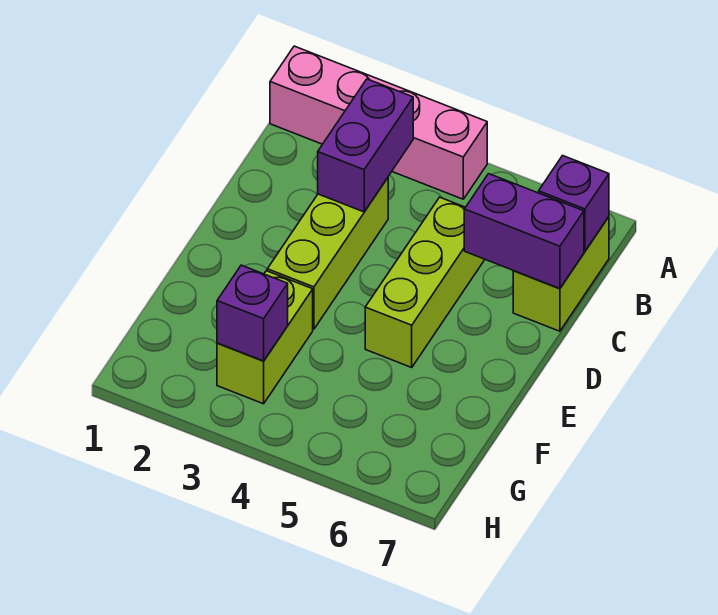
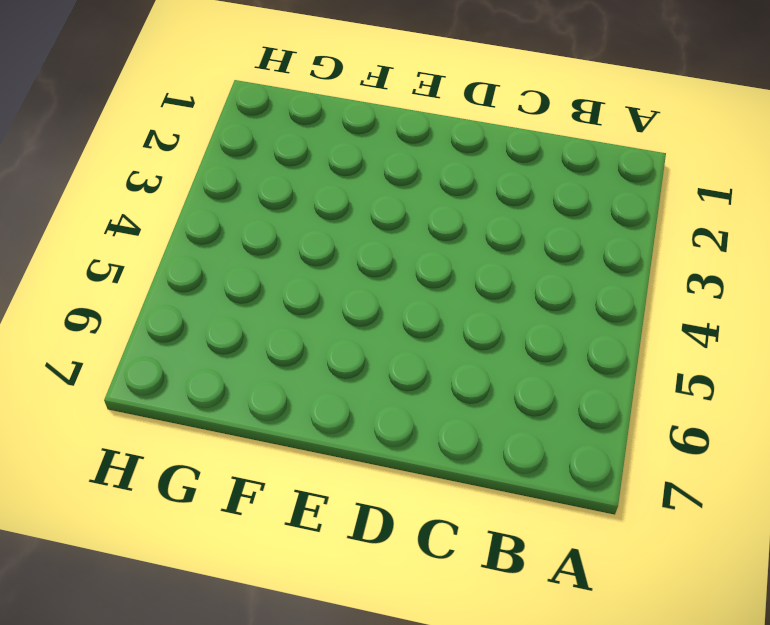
none -> pink brick A1:A4 level 1
none -> lime brick B7:C7 level 1

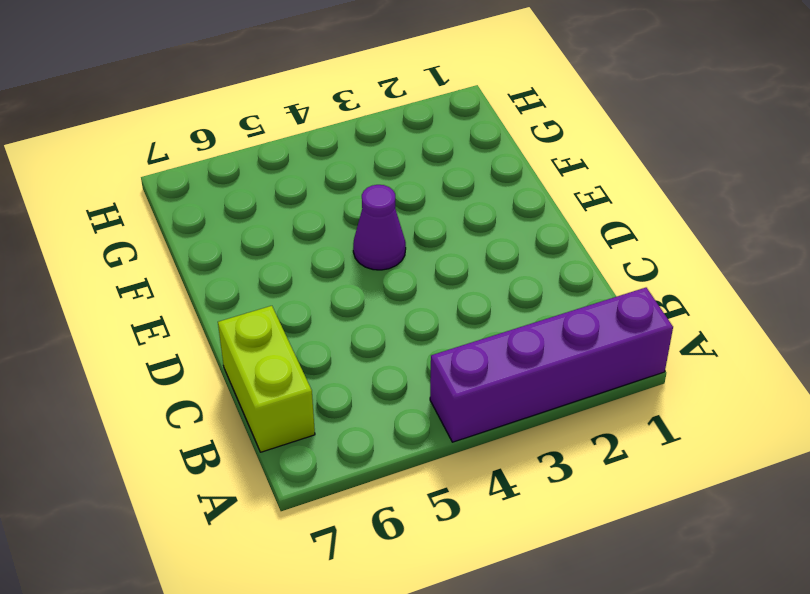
purple brick A1:A4 level 1 -> pink brick A1:A4 level 1
purple cone E4 level 1 -> none
none -> lime brick C3:E3 level 1
none -> lime brick C5:E5 level 1

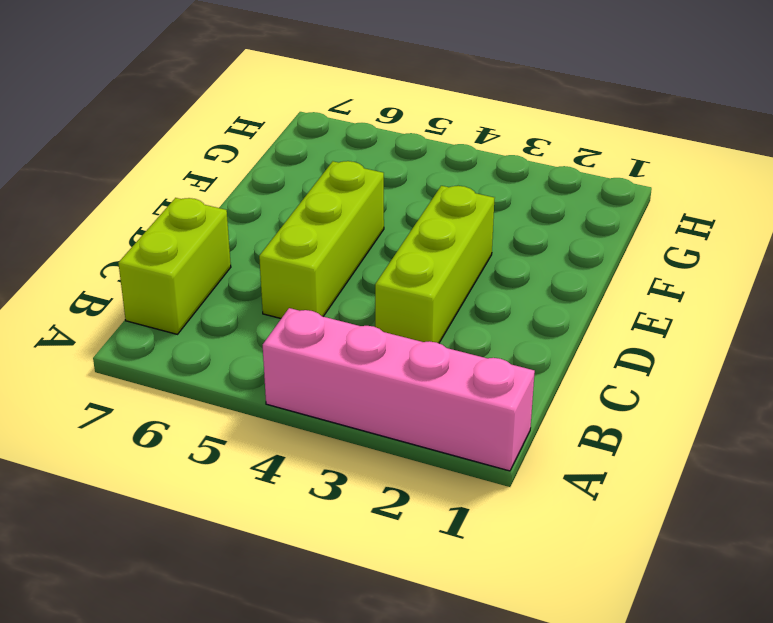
none -> lime brick F3:G3 level 1
none -> purple brick B3:C3 level 2

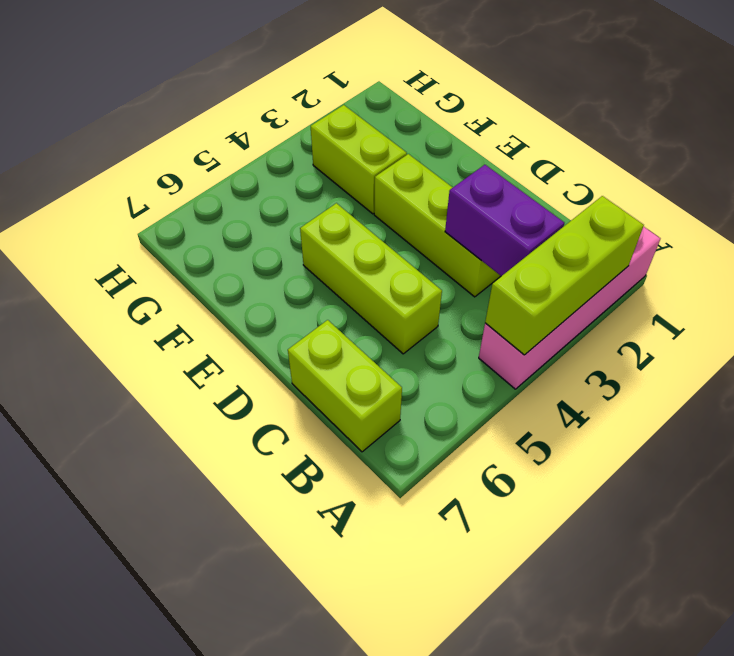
lime brick A2:A4 level 2 -> none
none -> purple brick B7 level 2
none -> purple brick C6:C7 level 2

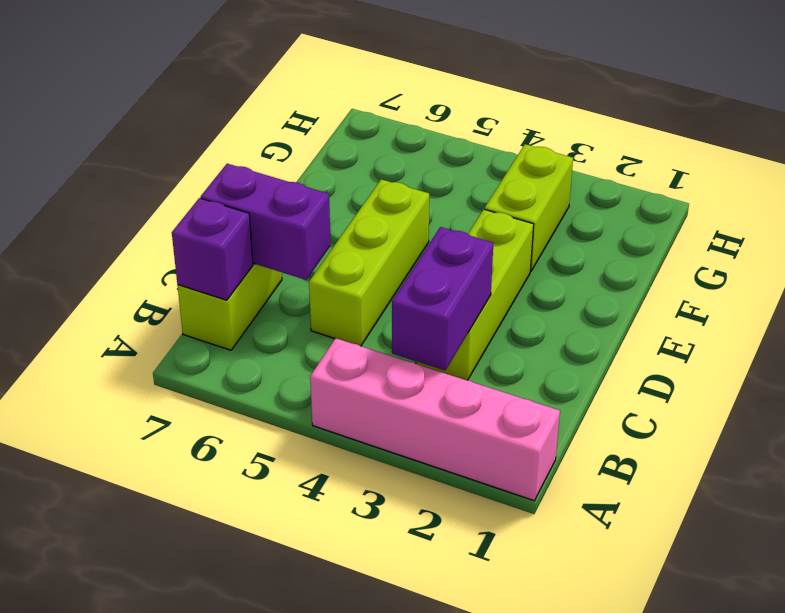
none -> purple brick G3 level 2

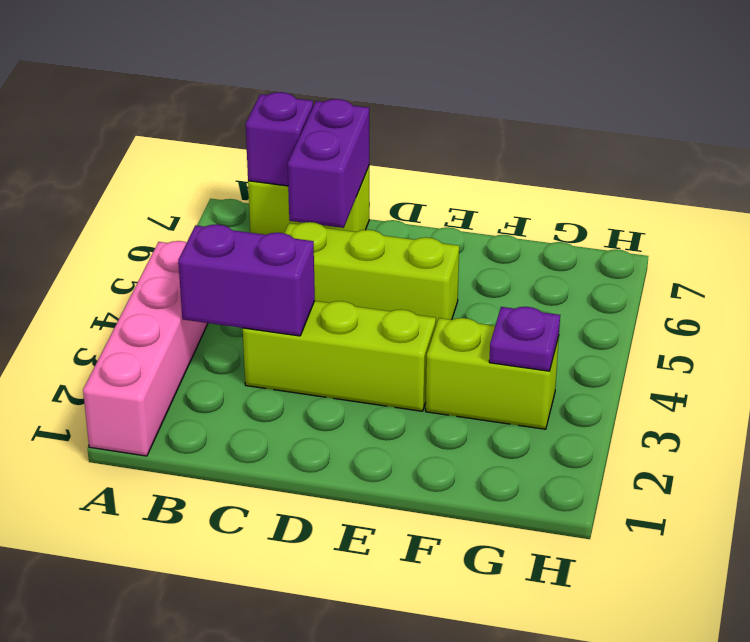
purple plate G3 level 2 -> purple brick G3 level 2

